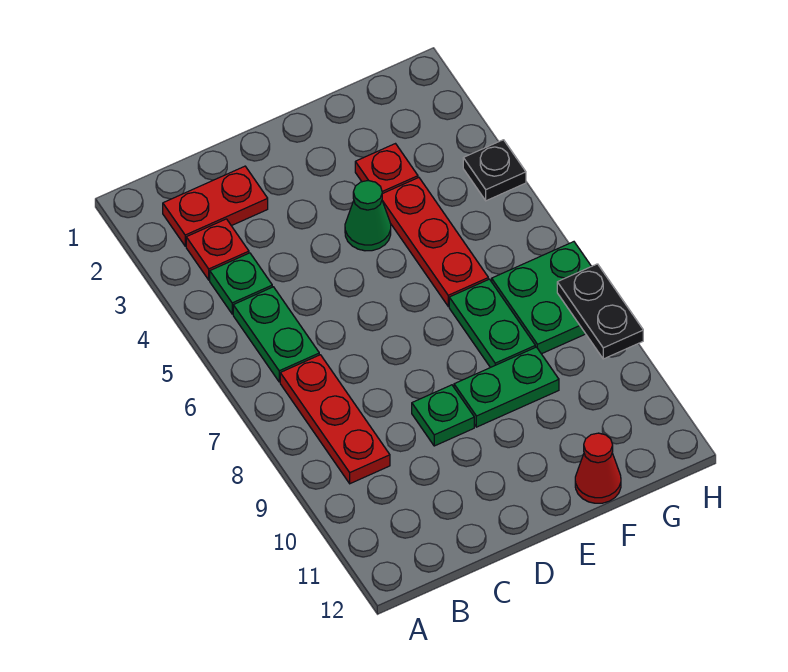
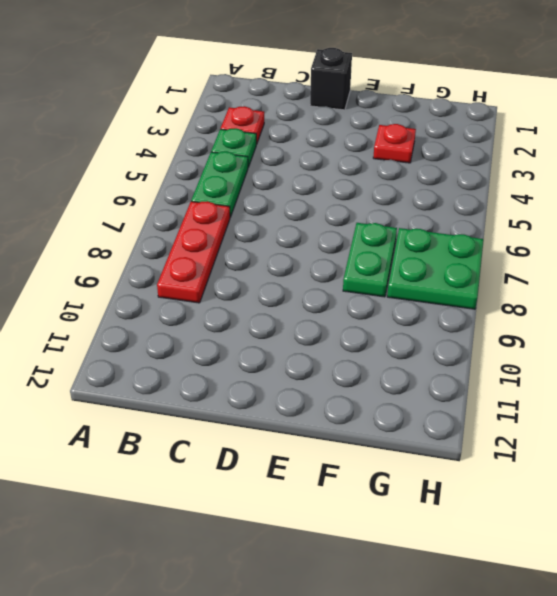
black brick D1 level 1 -> none
none -> red plate B2:C2 level 1
none -> green plate D9 level 1
none -> green cone E4 level 1

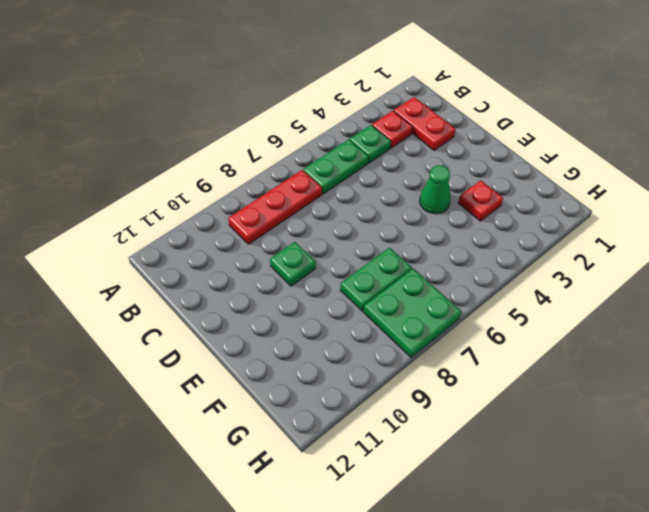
none -> green plate E9:F9 level 1
none -> red plate F4:F6 level 1
none -> red cone F12 level 1

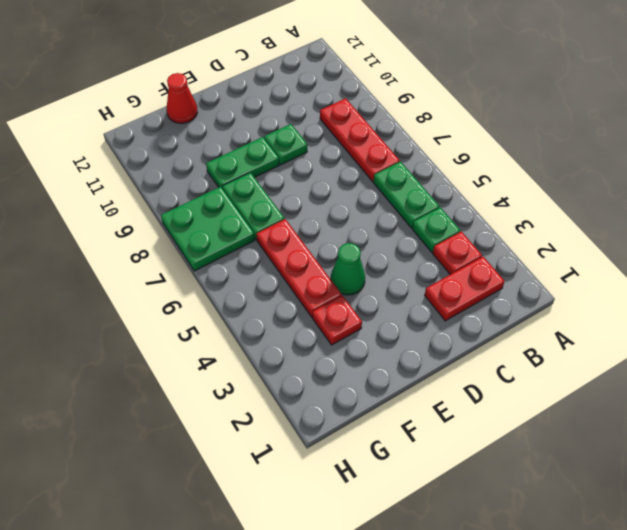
none -> black plate H4 level 1
none -> black plate H8:H9 level 2

